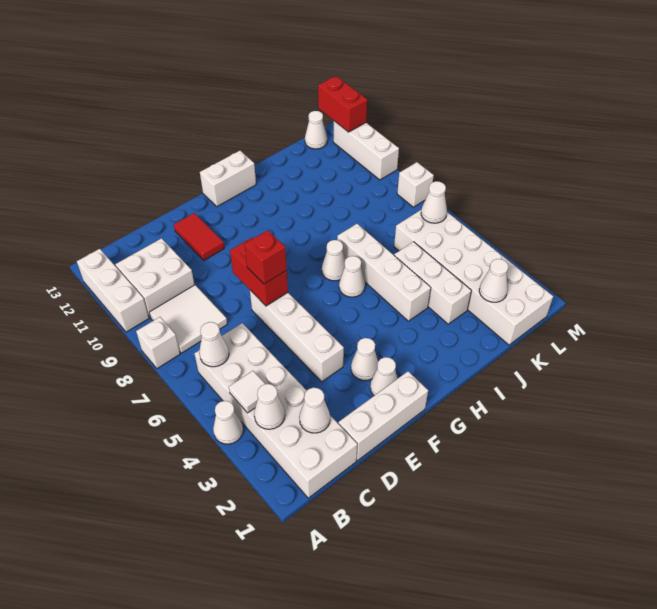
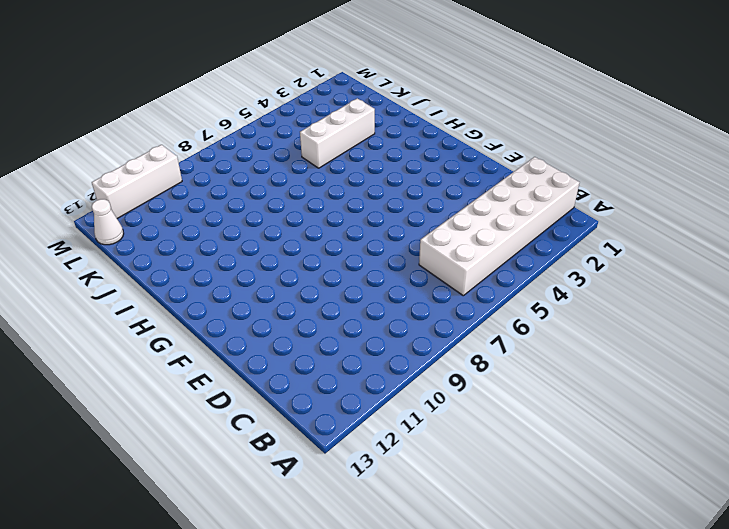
none -> white cone A4 level 1
none -> white brick A8 level 1
none -> white brick A10:A12 level 1

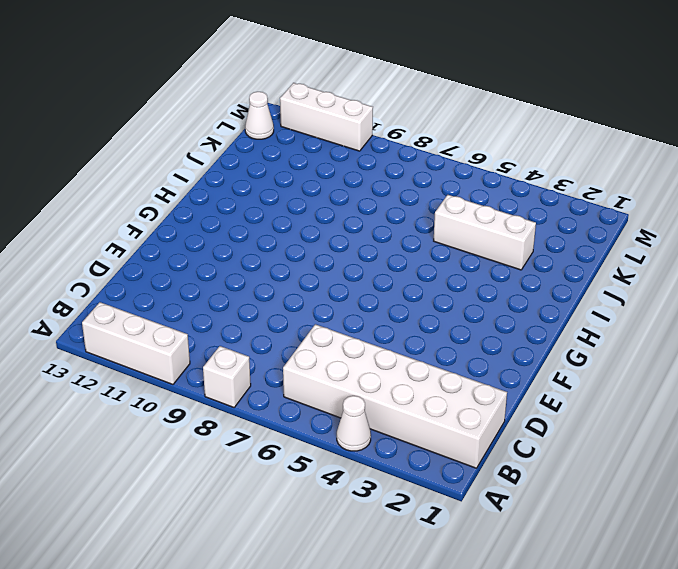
none -> white tile B8:C9 level 1
none -> white brick B10:C11 level 1
none -> white brick D1:F1 level 1

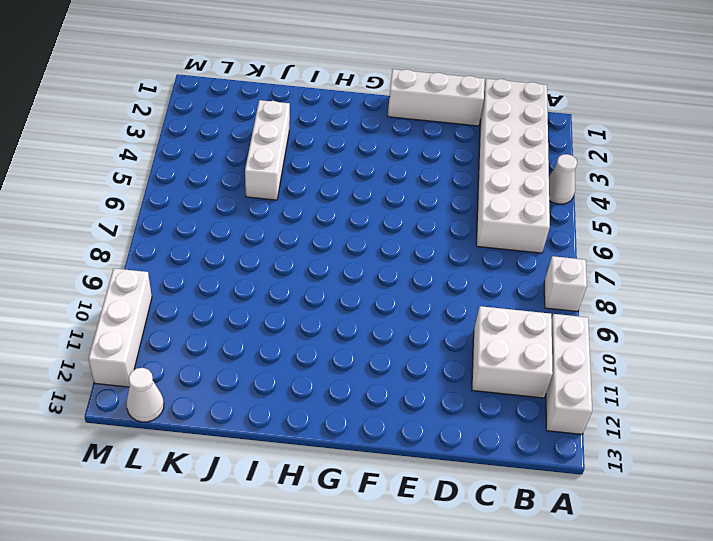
none -> white tile B8:C9 level 1
none -> white brick E4:E7 level 1
none -> red tile E11:E12 level 1

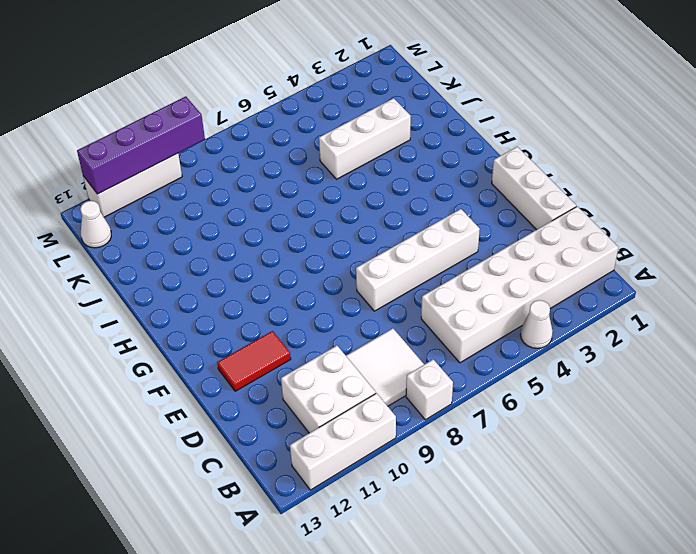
purple brick M9:M12 level 2 -> red brick M12:M13 level 2
none -> white cone F2 level 1
none -> white cone F3 level 1
none -> white brick G13:H13 level 1

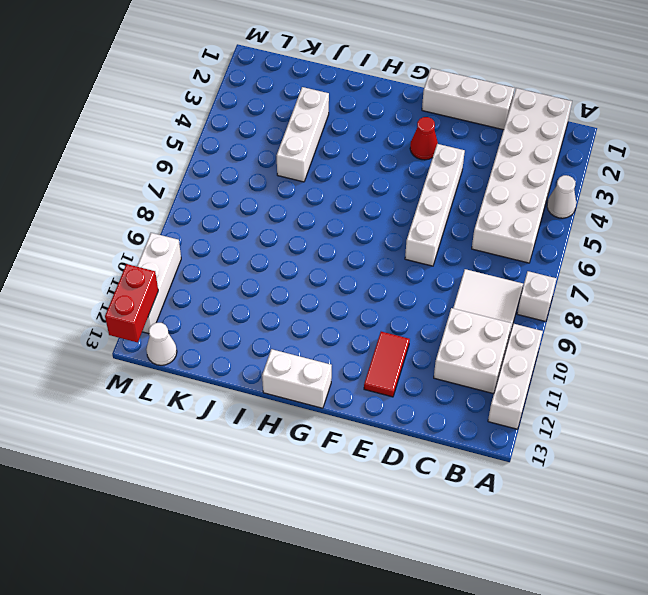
red cone F3 level 1 -> white cone F3 level 1
none -> white cone F2 level 1
none -> white cone H6 level 1
none -> white cone H7 level 1

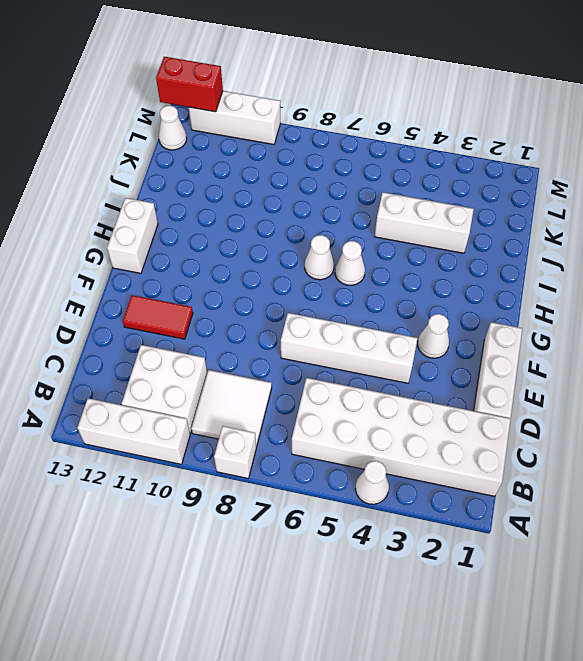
none -> white cone F2 level 1
none -> white brick I4:I7 level 1
none -> white brick K1:L6 level 1

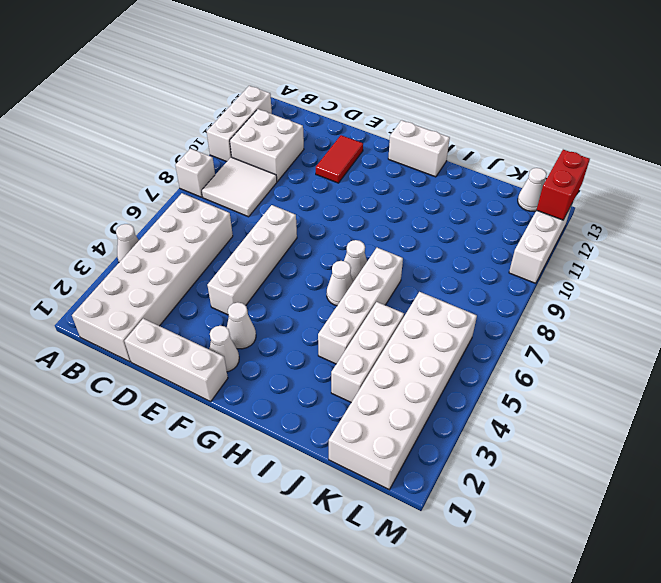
none -> white brick M8 level 1
none -> white cone B3 level 2
none -> white tile B4 level 2

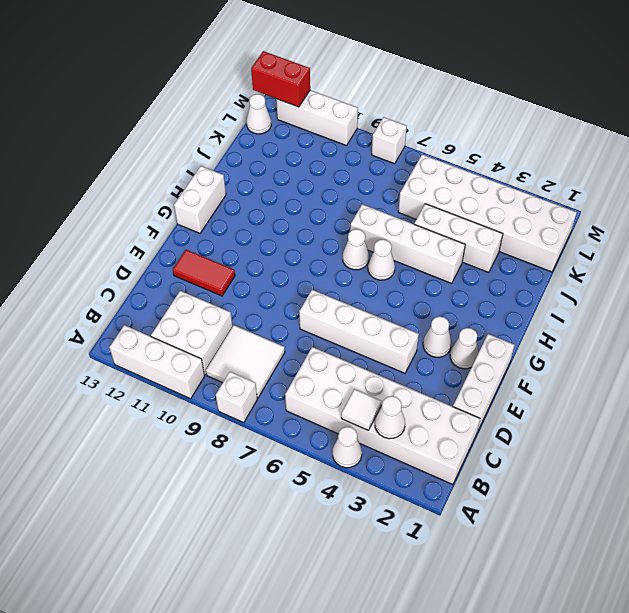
none -> white cone B6 level 2
none -> white cone C2 level 2
none -> red brick E7:E8 level 2

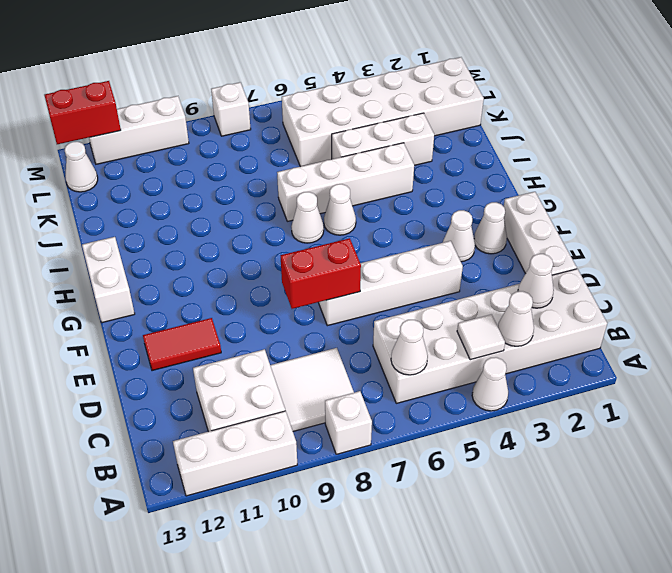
none -> white cone K2 level 2
none -> white cone L6 level 2
none -> red brick E7 level 3

